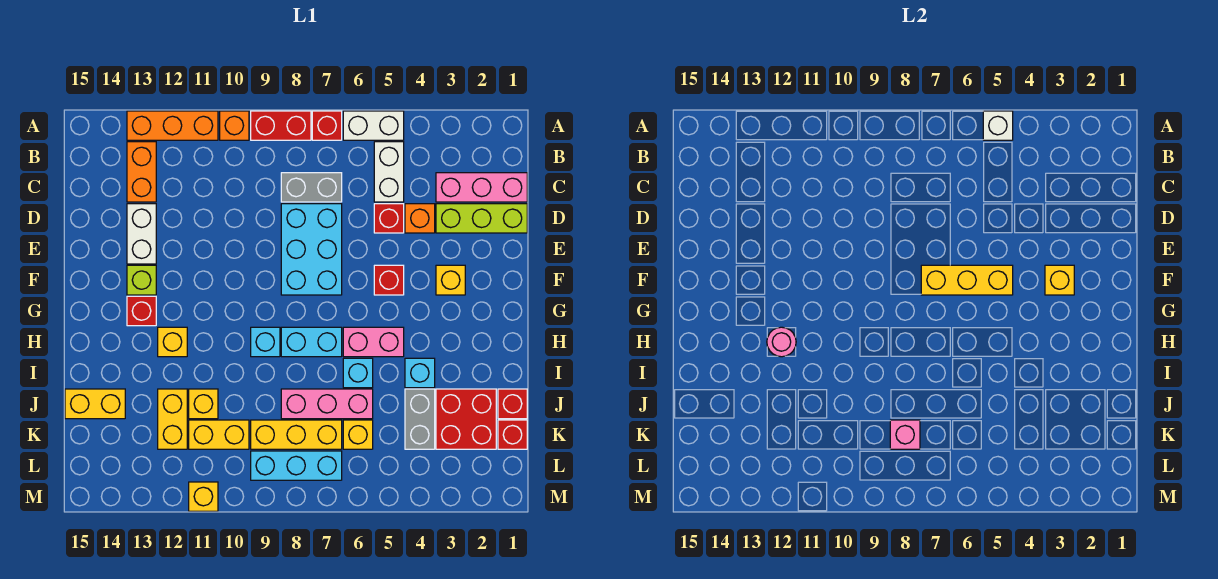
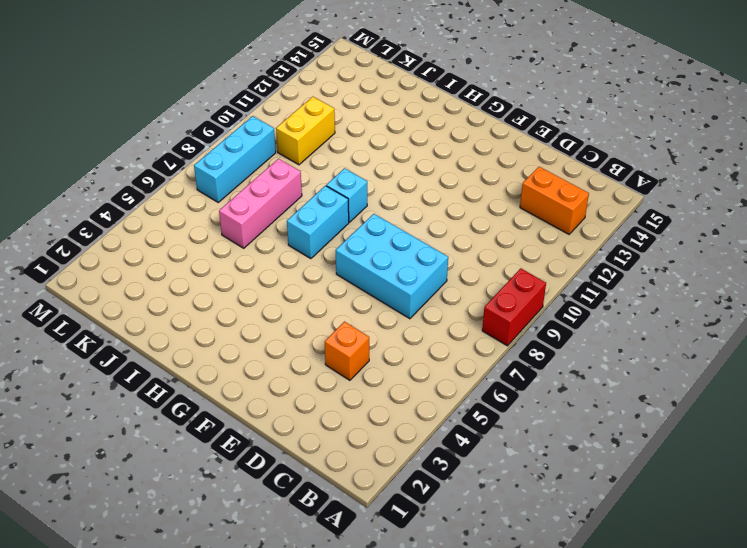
none -> white brick A5:A6 level 1
none -> red brick A7 level 1
none -> orange brick A10 level 1
none -> orange brick A11:A13 level 1

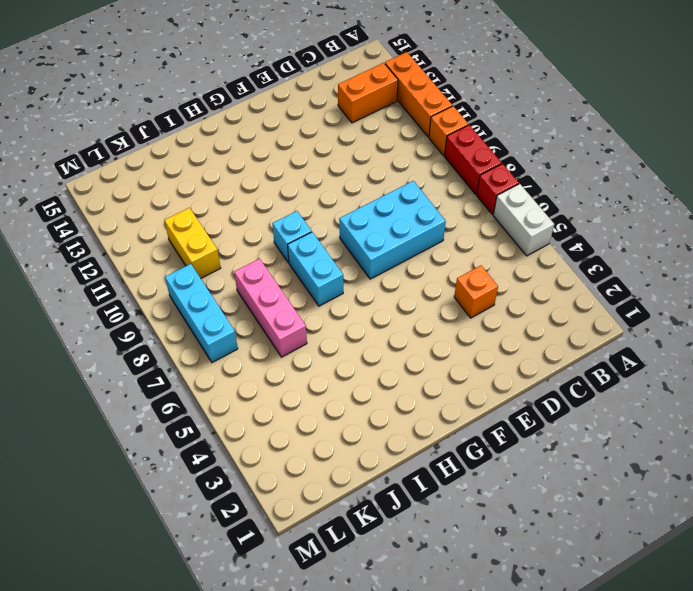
none -> white brick B5:C5 level 1
none -> pink brick C1:C3 level 1
none -> grey brick C7:C8 level 1
none -> lime brick D1:D3 level 1

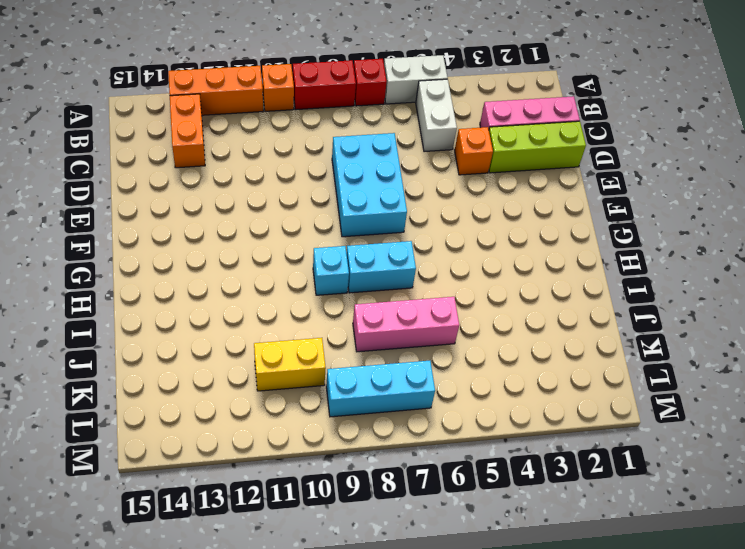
none -> grey brick C7:C8 level 1
none -> red brick D5 level 1
none -> white brick D13:E13 level 1
none -> yellow brick F3 level 1

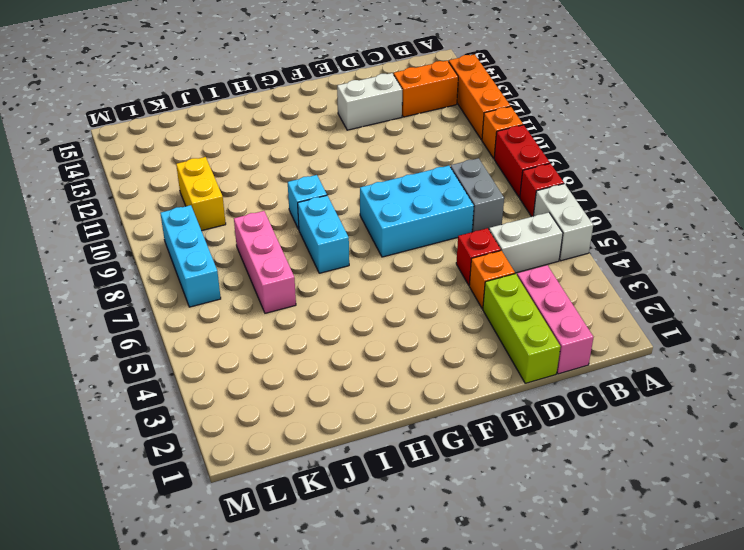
none -> yellow brick F3 level 1
none -> red brick F5 level 1
none -> lime brick F13 level 1
none -> red brick G13 level 1

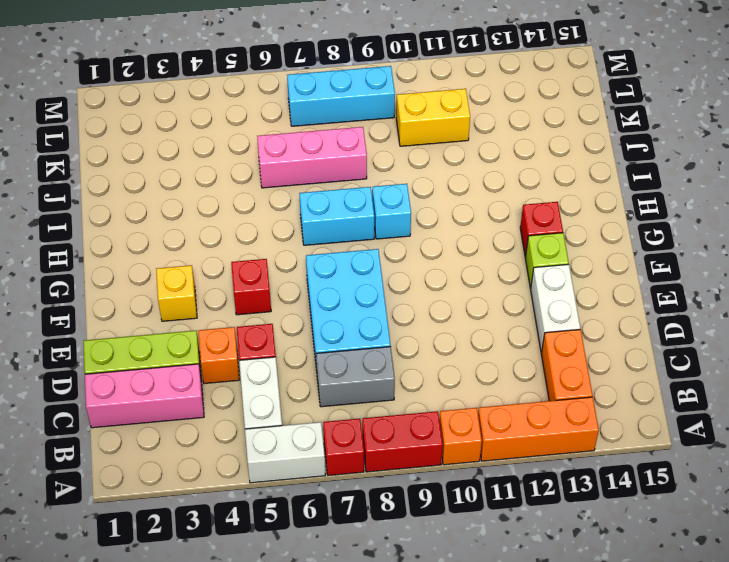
none -> pink brick H5:H6 level 1
none -> yellow brick H12 level 1
none -> cyan brick I4 level 1
none -> cyan brick I6 level 1

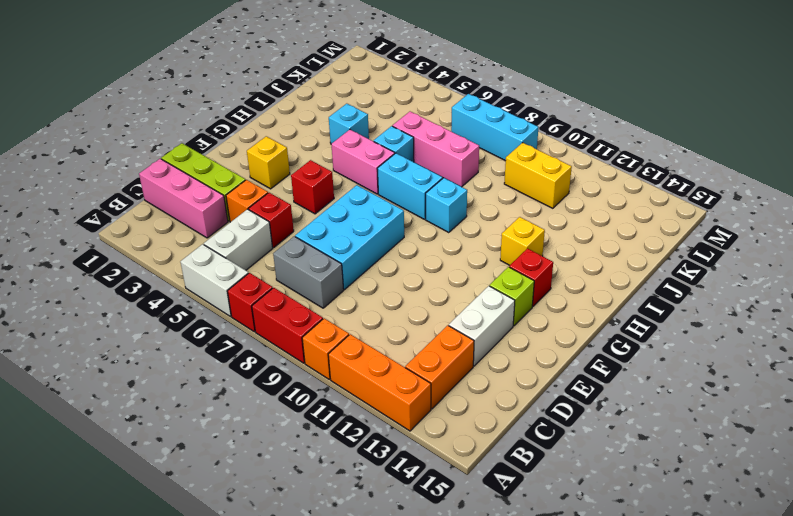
none -> red brick J1 level 1
none -> red brick J2:K3 level 1
none -> grey brick J4:K4 level 1
none -> yellow brick J11 level 1

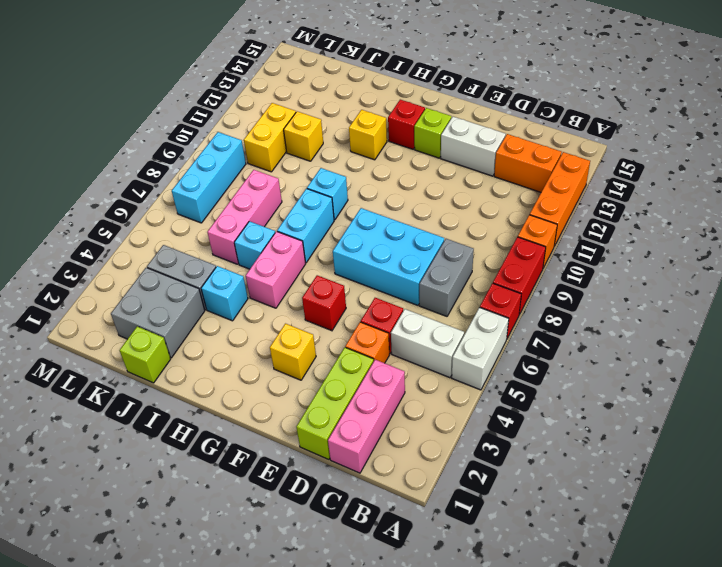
lime brick J1 level 1 -> red brick J1 level 1
grey brick J2:K3 level 1 -> red brick J2:K3 level 1
none -> yellow brick J12:K12 level 1
none -> yellow brick J14:J15 level 1
none -> red brick K1 level 1
none -> yellow brick K6 level 1

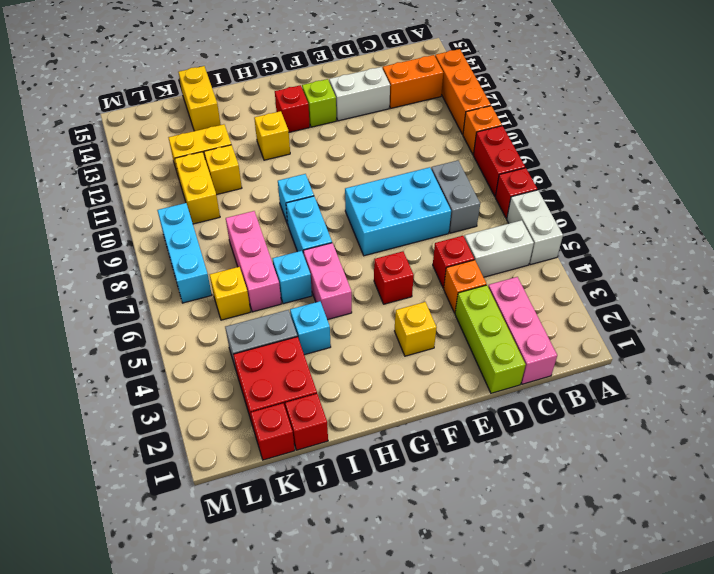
none -> yellow brick K7:K9 level 1
none -> yellow brick M11 level 1
none -> white brick A5 level 2
none -> yellow brick F3 level 2

